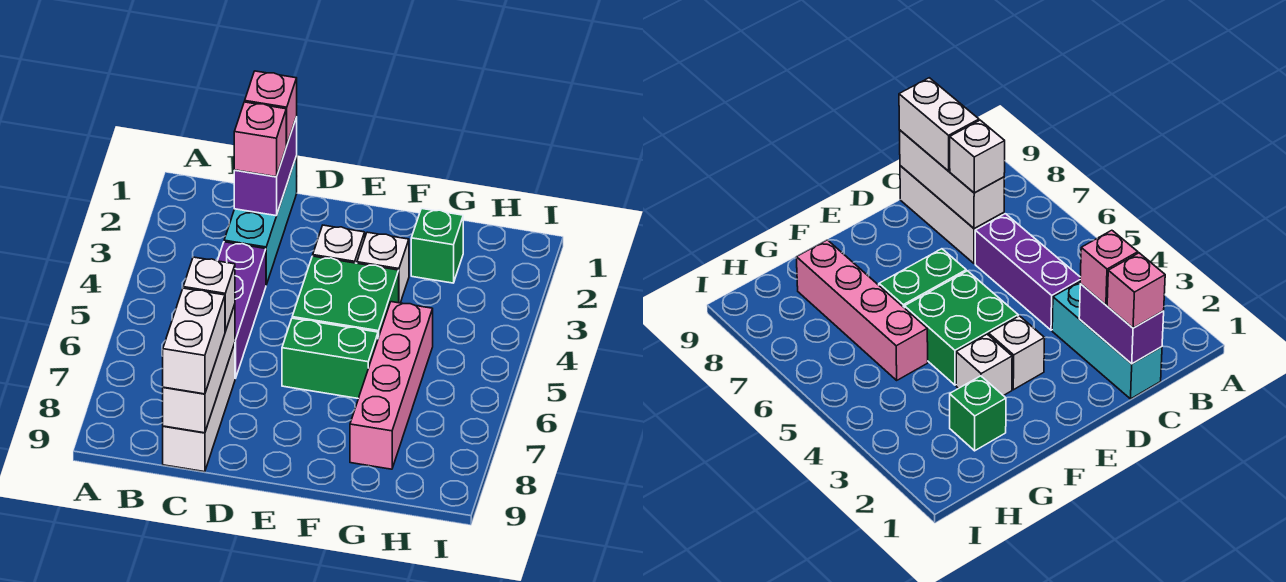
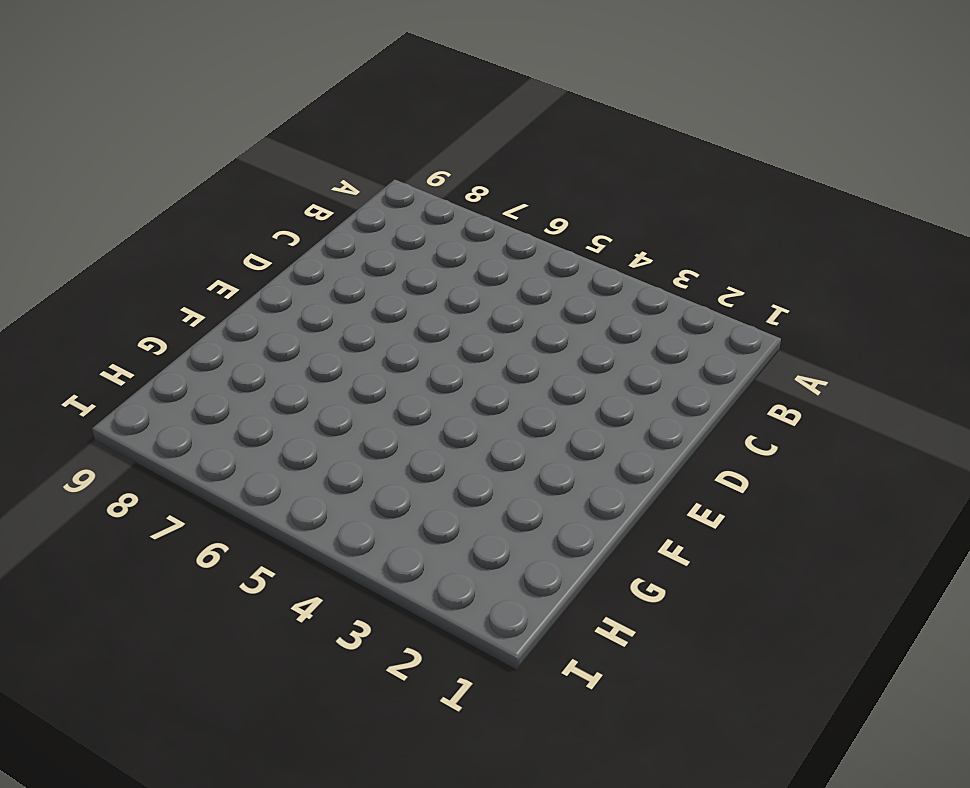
none -> cyan brick C1:C3 level 1
none -> purple brick C4:C6 level 1
none -> white brick C7:C9 level 1

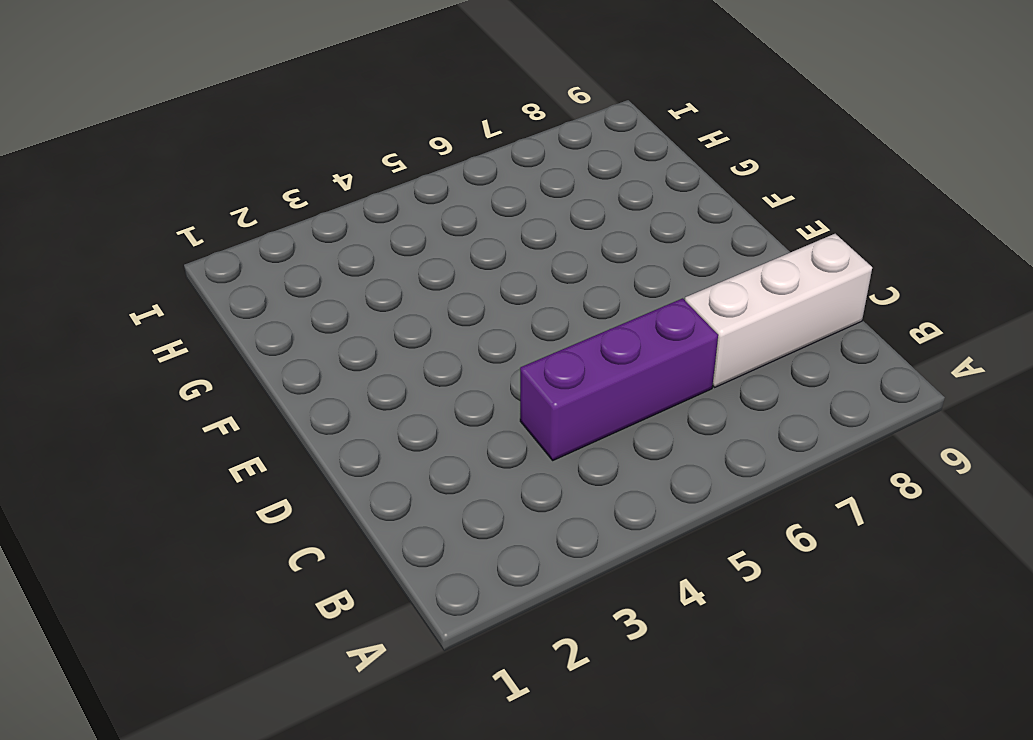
none -> cyan brick C1:C3 level 1
none -> white brick E3 level 1
none -> green brick E4:F5 level 1

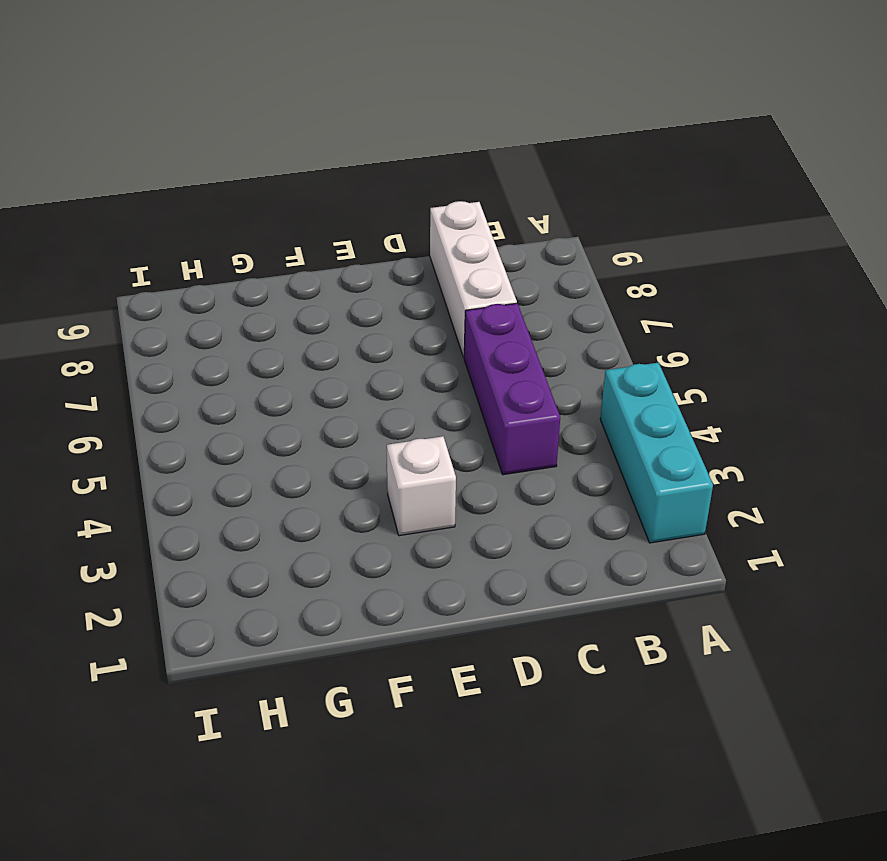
cyan brick A2:A4 level 1 -> cyan brick C1:C3 level 1
none -> green brick E4:F5 level 1
none -> green brick E6:F6 level 1
none -> white brick F3 level 1

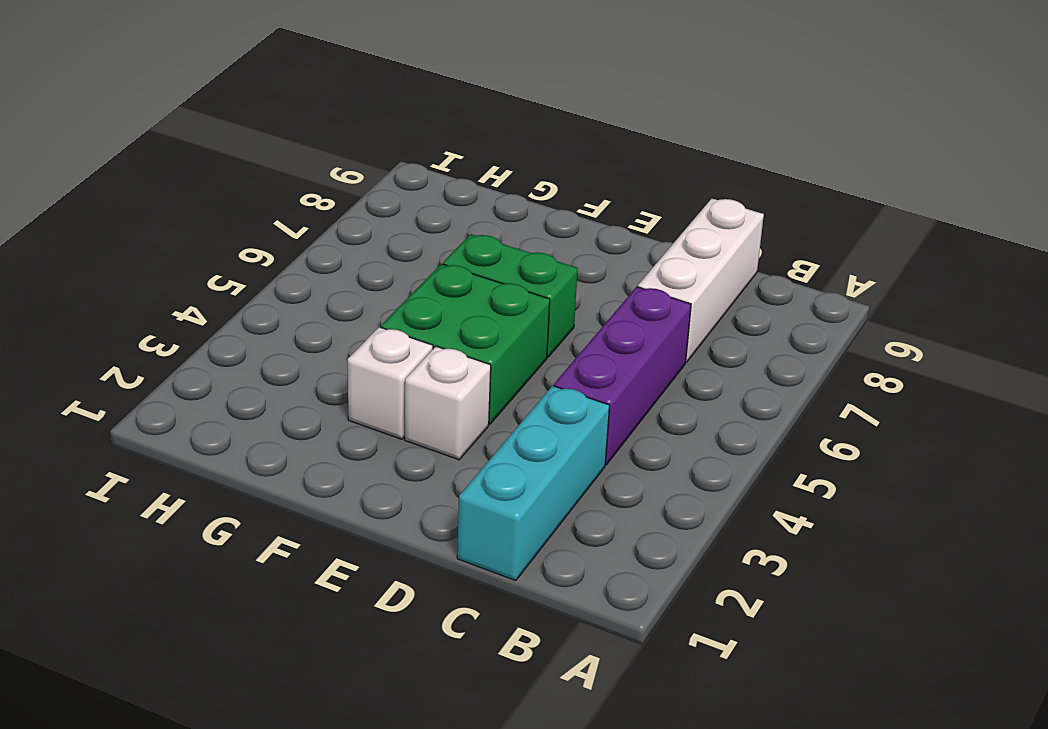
none -> green brick G2 level 1
none -> pink brick G5:G8 level 1
none -> purple brick C1:C2 level 2

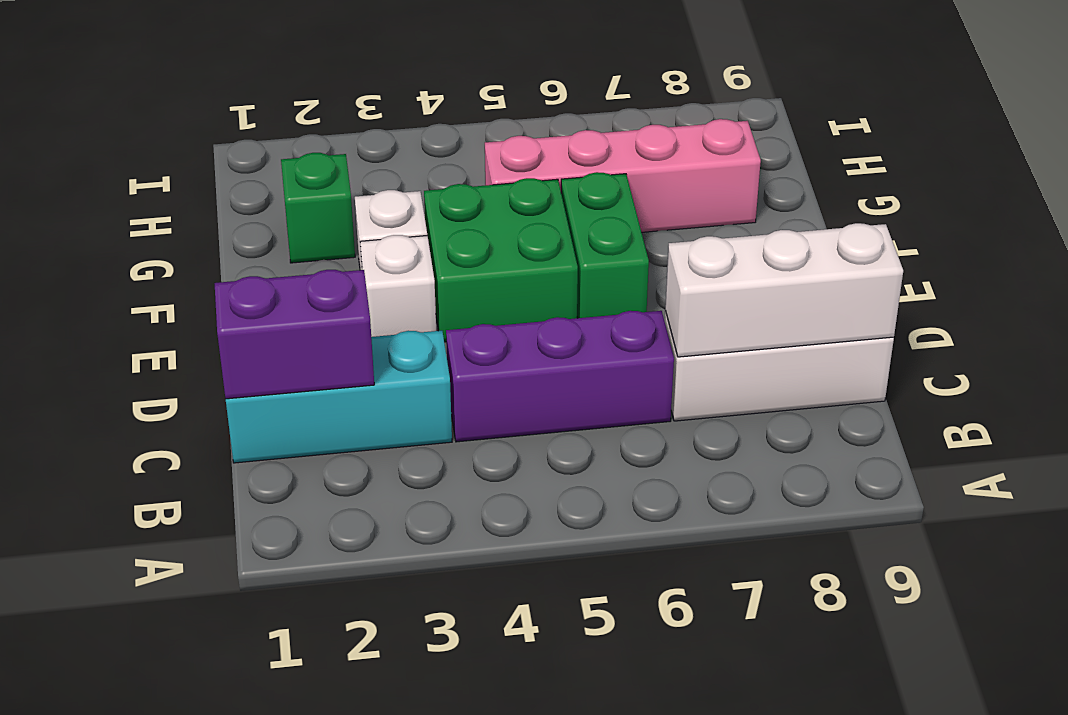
none -> pink brick C1 level 3
none -> pink brick C2 level 3
none -> white brick C7 level 3

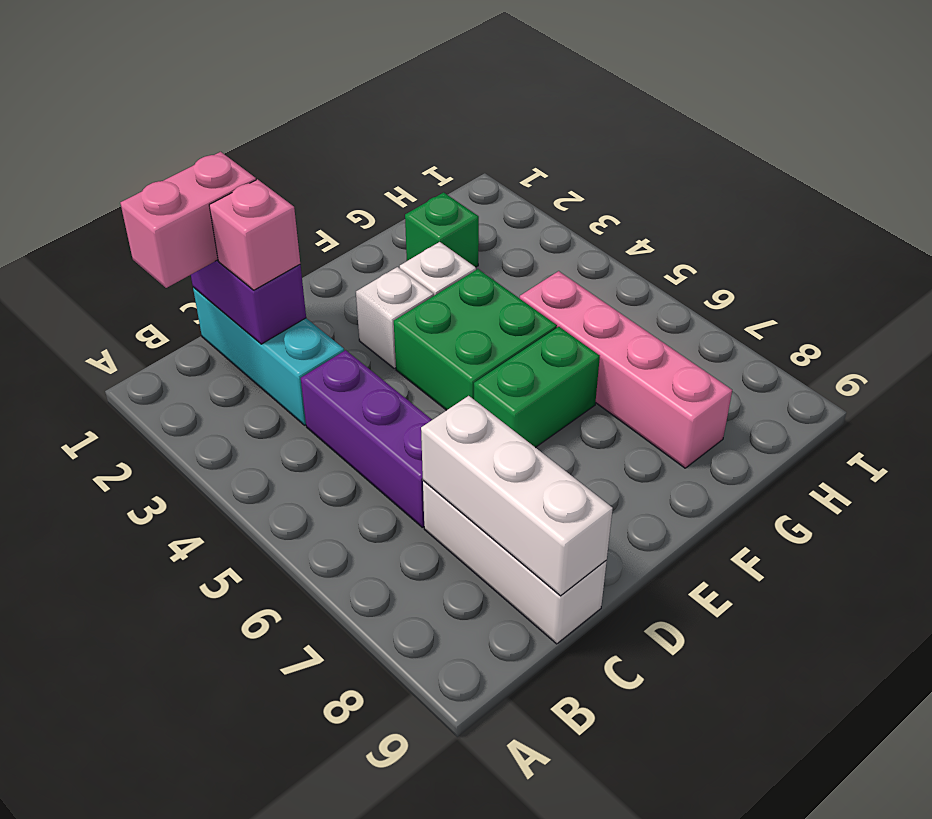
pink brick B1:C1 level 3 -> pink brick C1 level 3
none -> white brick C7 level 3
none -> white brick C8:C9 level 3

